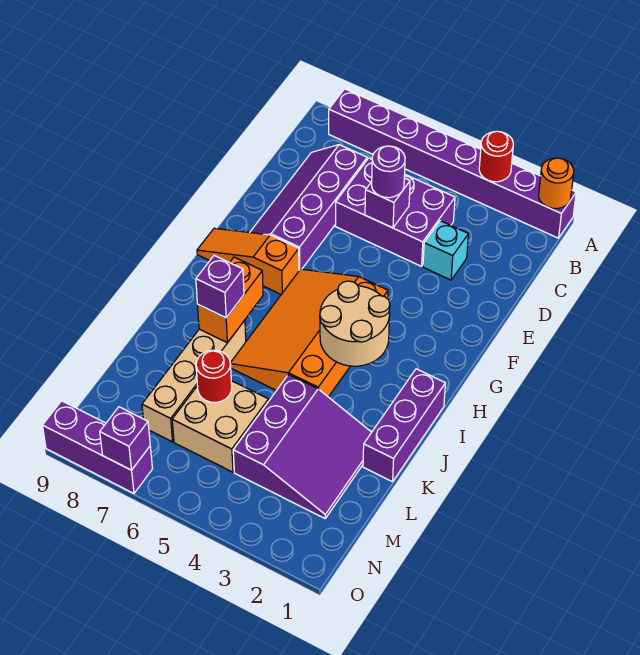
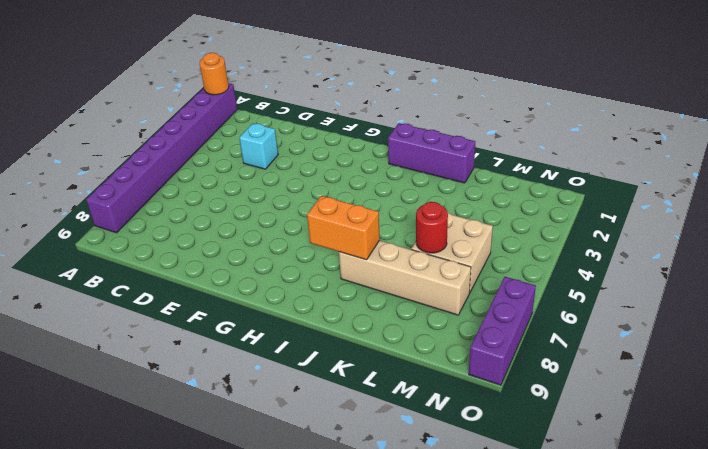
none -> purple brick C4:D6 level 1
none -> purple slope C7:F8 level 1 top 7
none -> orange slope G4:J6 level 1 top 4

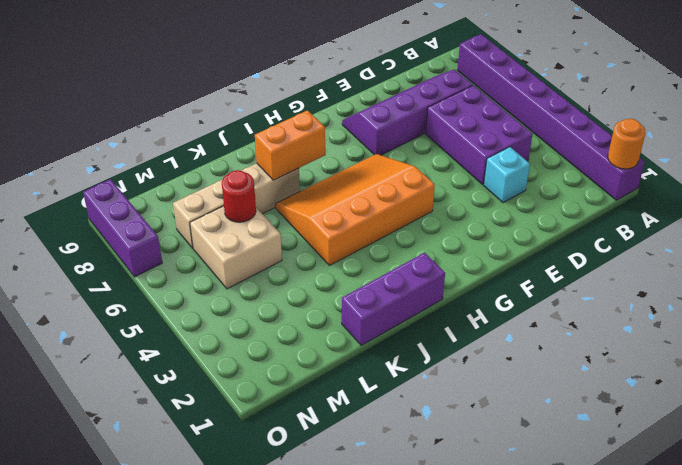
none -> orange slope G7:G9 level 1 top 7
none -> purple slope K2:M4 level 1 top 4
none -> red round brick A3 level 2

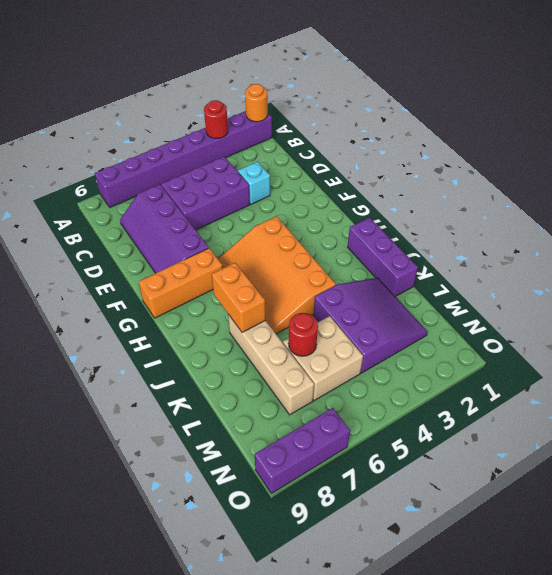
orange brick G7:G9 level 1 -> orange slope G7:G9 level 1 top 7
none -> purple brick D5 level 2
none -> tan round brick H3:I4 level 2
none -> purple brick O7 level 2

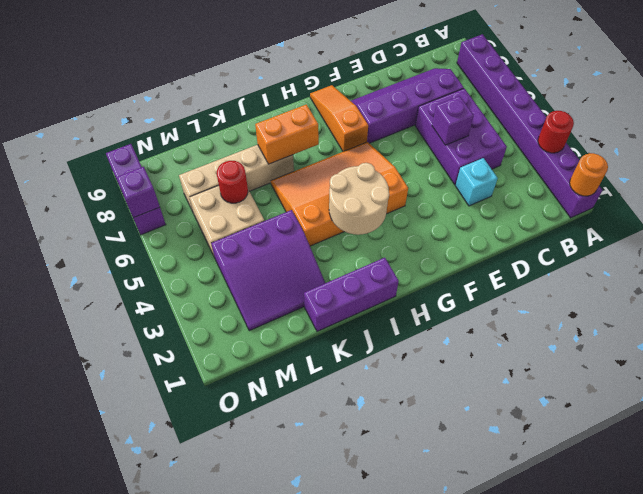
none -> purple round brick D5 level 3
none -> purple brick J7 level 3

